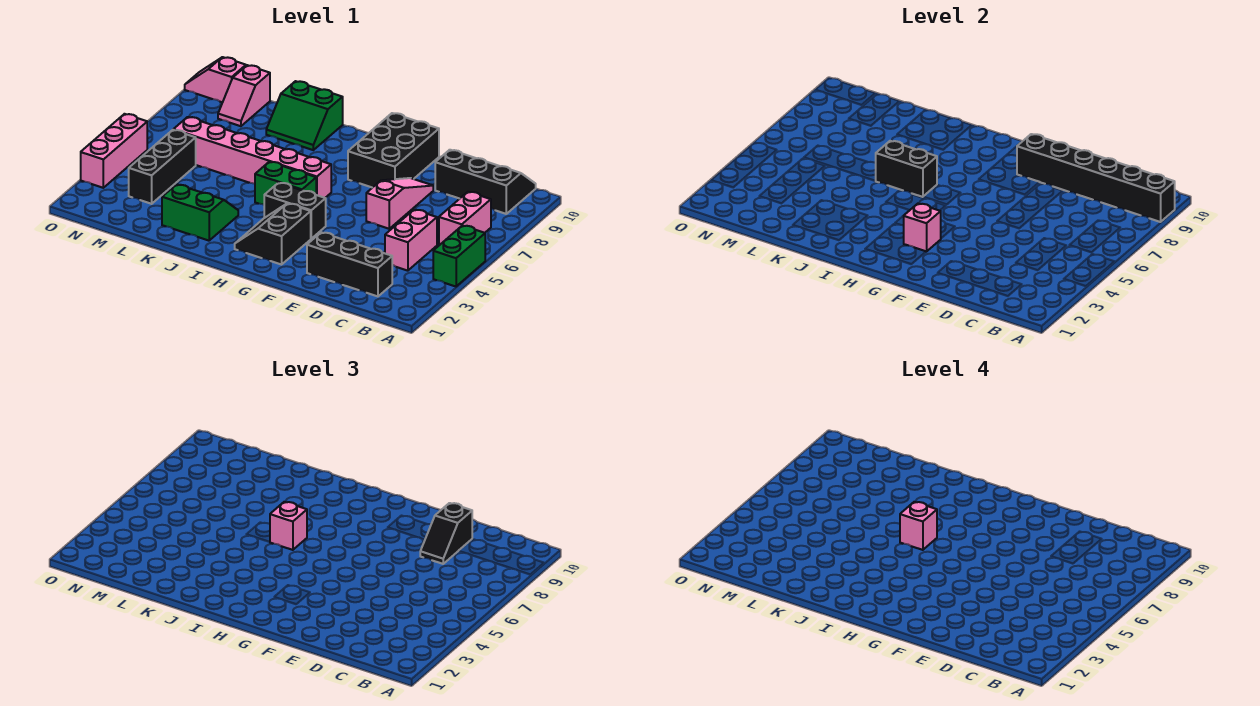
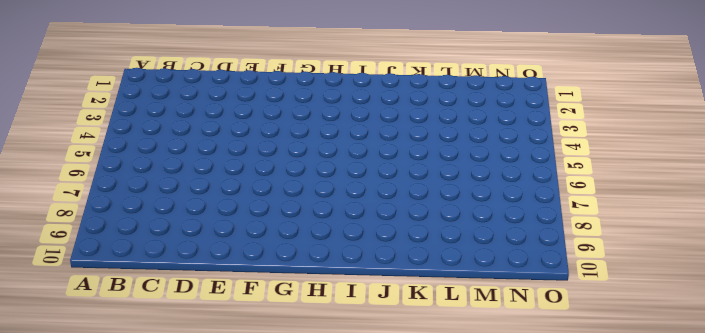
none -> green brick A4:A5 level 1
none -> pink brick B6:B7 level 1
none -> black slope B9:D10 level 1 top 9

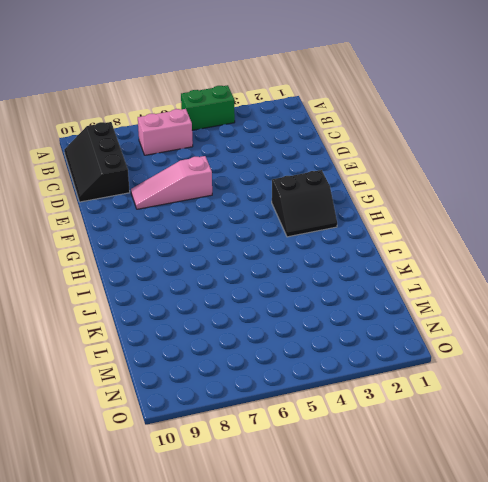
none -> black brick C2:E2 level 1
none -> pink brick C4:C5 level 1
none -> black brick F8:G10 level 1

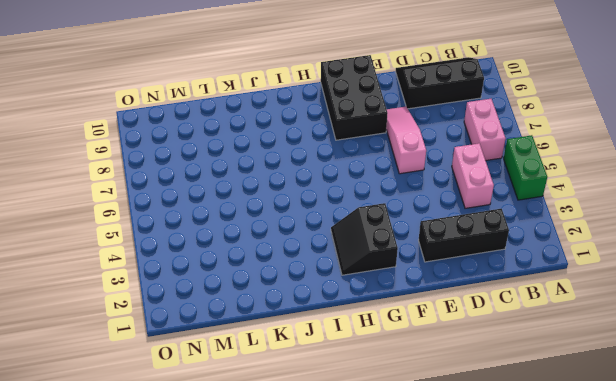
none -> black brick G4:H4 level 1
none -> green brick H5:I5 level 1
none -> pink brick H6:M6 level 1

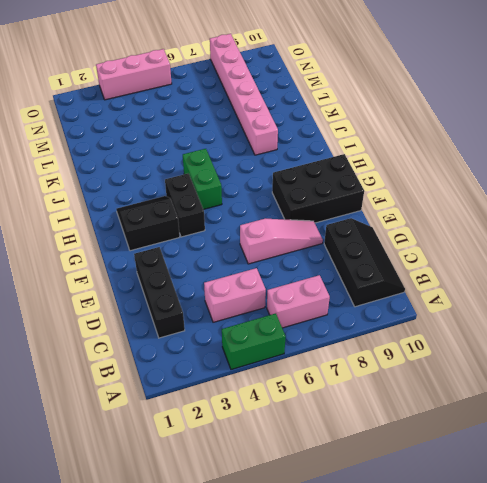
pink brick J8:O8 level 1 -> pink brick H6:M6 level 1
none -> green slope J2:K3 level 1 top 2
none -> green slope J9:K10 level 1 top 10
none -> black brick M3:M5 level 1

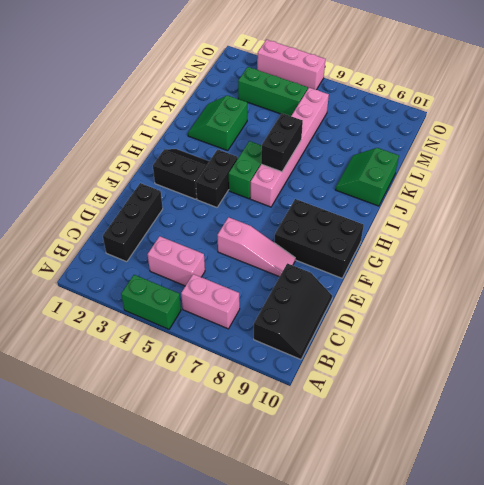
green slope J2:K3 level 1 top 3 -> green slope J2:K3 level 1 top 2
green brick M3:M5 level 1 -> black brick M3:M5 level 1
none -> pink slope M9:M10 level 1 top 10
none -> pink slope N10:O10 level 1 top N
none -> black brick A9:F9 level 2

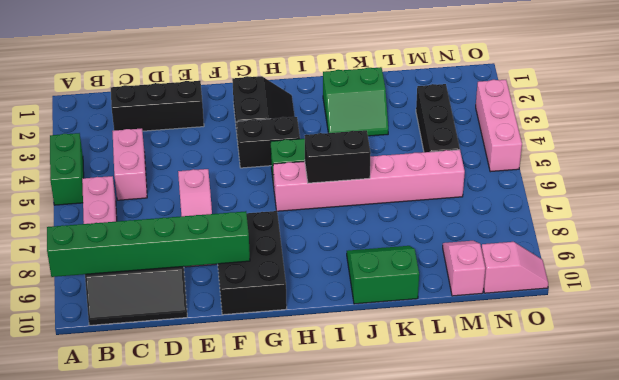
green brick A9:F9 level 2 -> black brick A9:F9 level 2
none -> pink brick G3 level 2
none -> black slope D8:D9 level 3 top 9
none -> pink brick I6 level 3

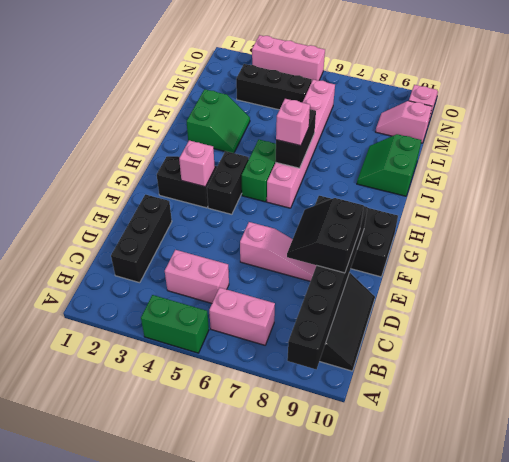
black slope D8:E9 level 3 top 9 -> black slope D8:D9 level 3 top 9
none -> pink brick I6 level 4

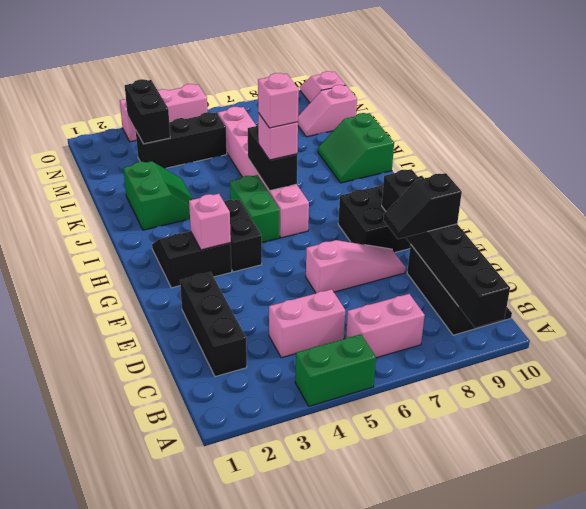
black brick M3:N3 level 2 -> none

